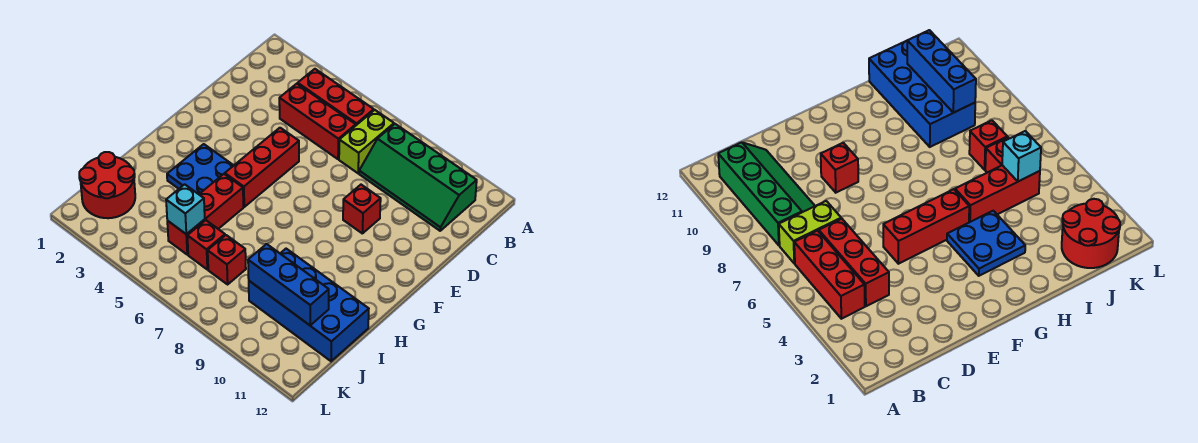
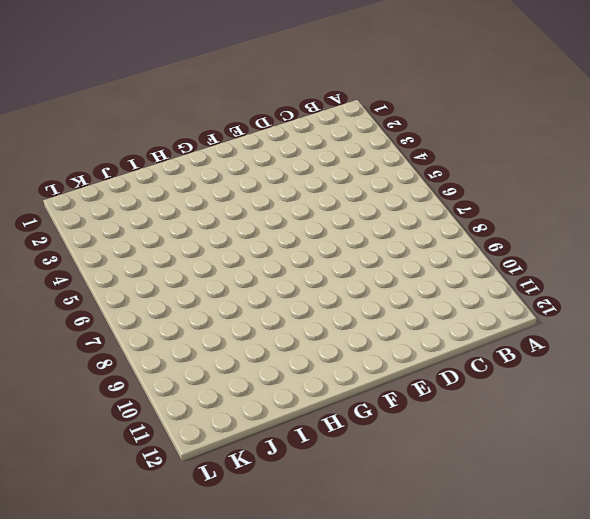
none -> red brick B4:B6 level 1
none -> lime brick B7:C7 level 1
none -> green slope B8:C11 level 1 top B

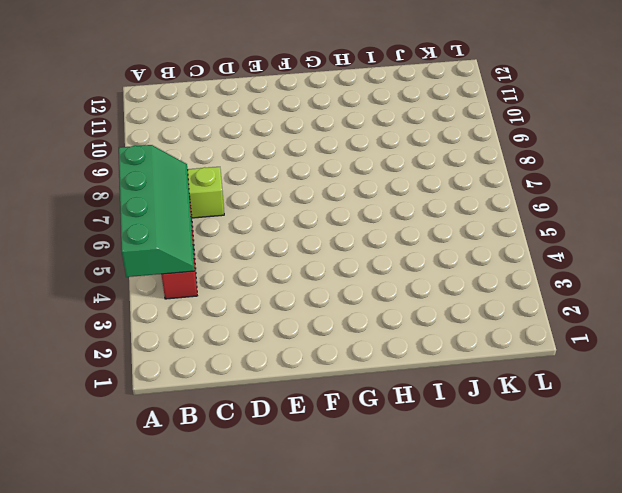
green slope A4:B7 level 2 top A -> green slope B8:C11 level 1 top B
none -> red brick C4:C6 level 1
none -> red brick E5:G5 level 1
none -> red brick E9 level 1

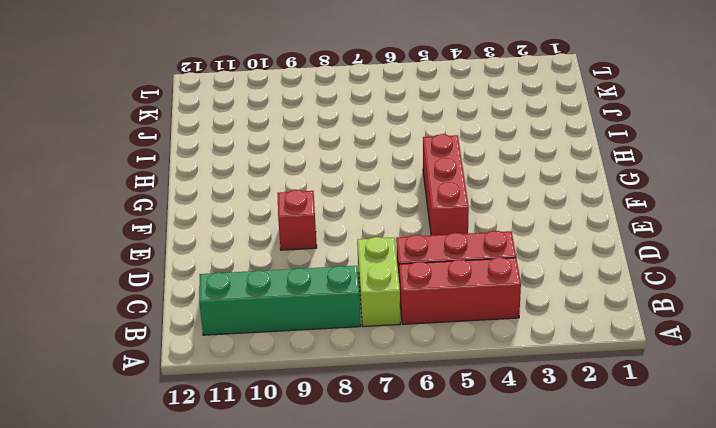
none -> blue plate G3:H4 level 1
none -> red brick H5:J5 level 1
none -> blue brick I9:J12 level 1

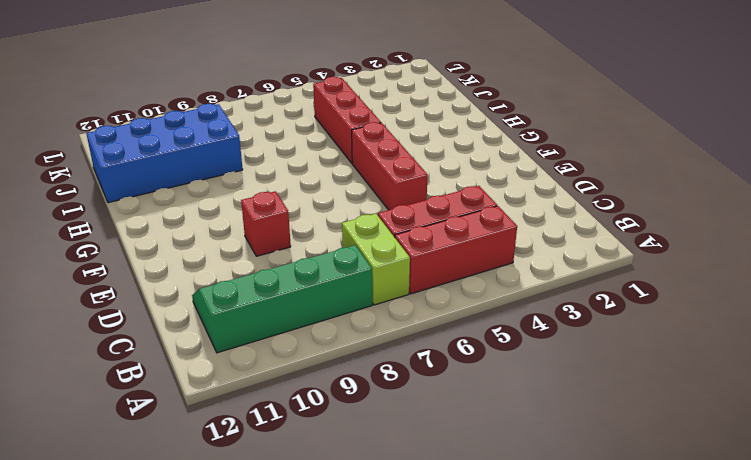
none -> blue plate G3:H4 level 1
none -> red round brick J1:K2 level 1
none -> red brick J6 level 1

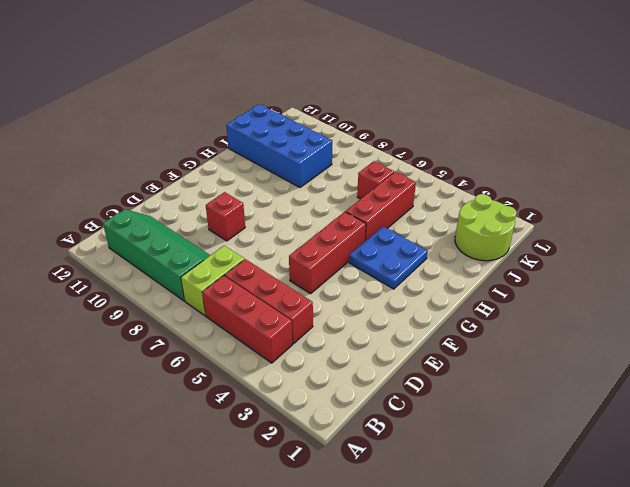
lime round brick J1:K2 level 1 -> red round brick J1:K2 level 1
none -> red brick J7 level 1
none -> cyan brick J5 level 2
none -> blue brick J9:J11 level 2

